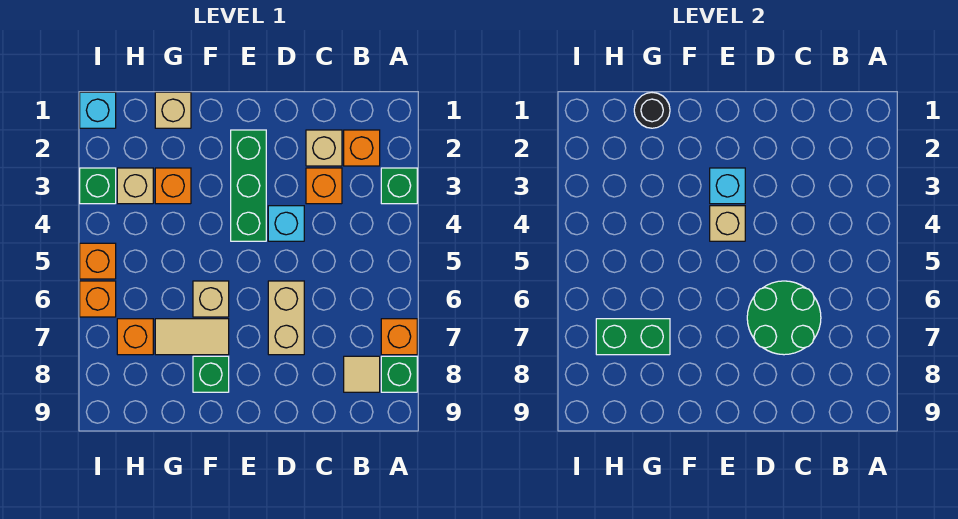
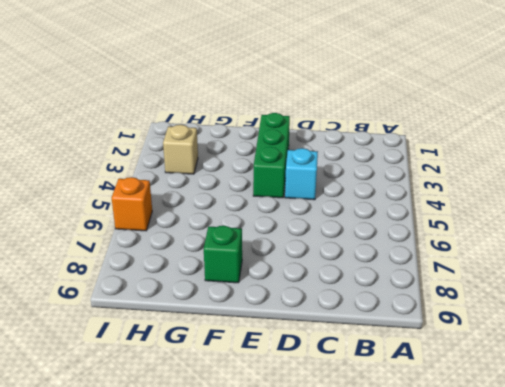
none -> green brick A3 level 1
none -> orange brick A7 level 1
none -> green brick A8 level 1

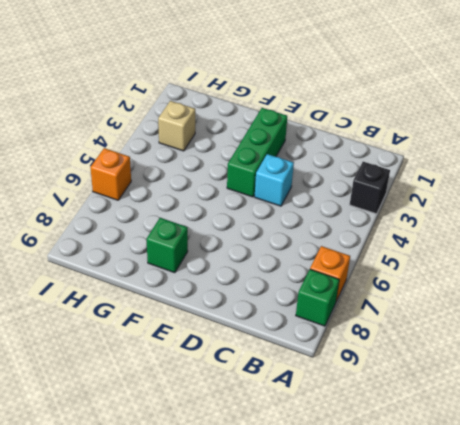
black brick A3 level 1 -> green brick A3 level 1
none -> orange brick B2 level 1
none -> tan tile B8 level 1
none -> tan brick C2 level 1

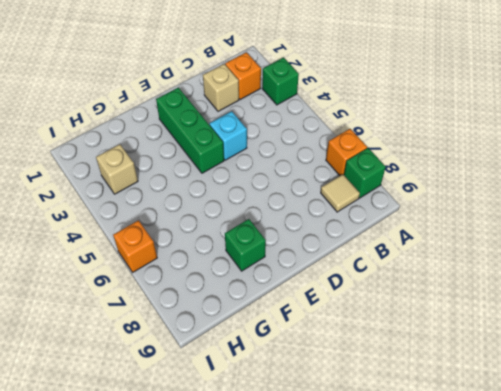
none -> orange brick C3 level 1
none -> tan brick D6:D7 level 1
none -> tan brick F6 level 1

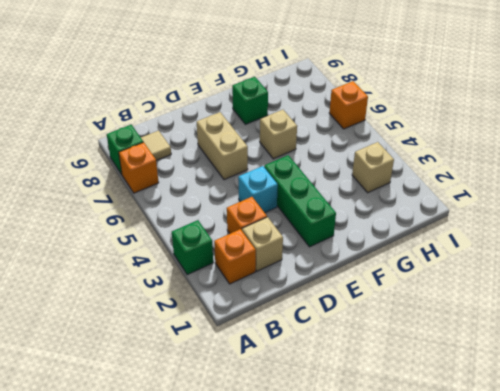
none -> tan tile F7:G7 level 1
none -> tan brick G1 level 1
none -> orange brick G3 level 1

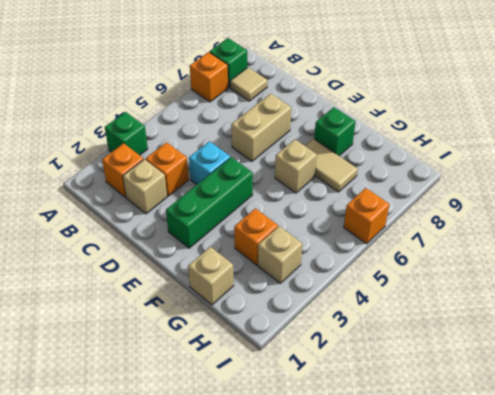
none -> orange brick H7 level 1
none -> cyan brick I1 level 1
none -> green brick I3 level 1

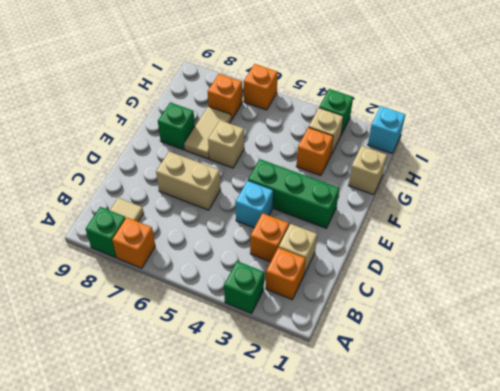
none -> orange brick I5 level 1
none -> green round brick C6:D7 level 2
none -> cyan brick E3 level 2

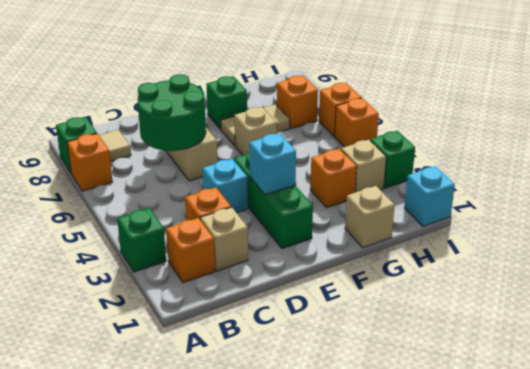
none -> tan brick E4 level 2
none -> black round brick G1 level 2
none -> green brick G7:H7 level 2

